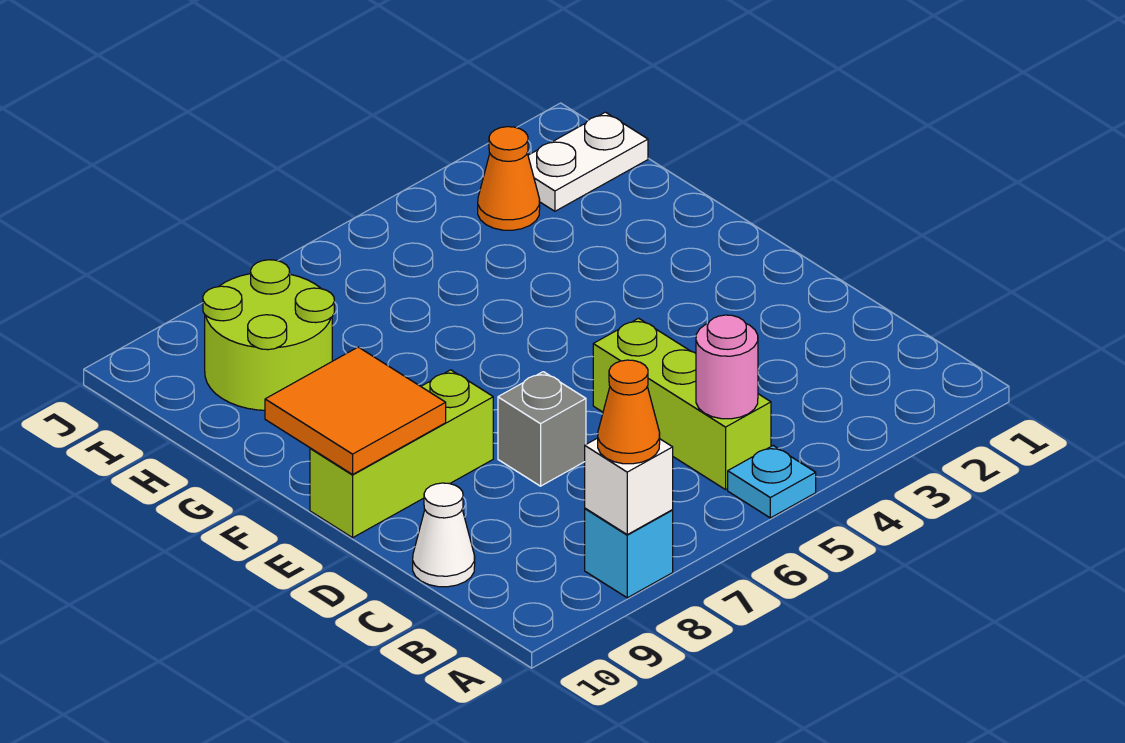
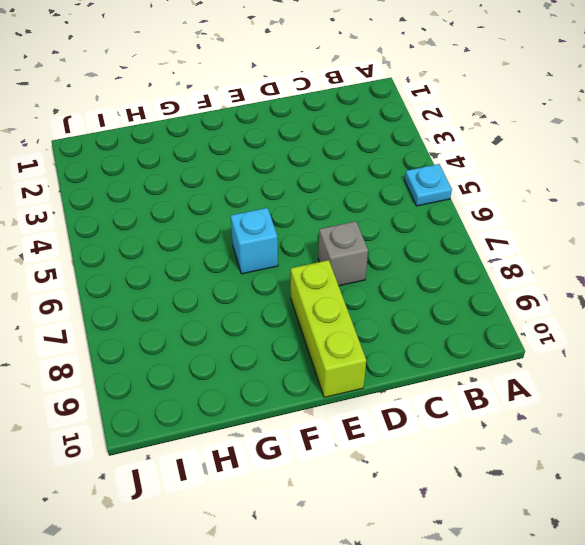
cyan brick F6 level 1 -> cyan brick A8 level 1
none -> lime brick B5:D5 level 1
none -> white cone C10 level 1
none -> lime round brick H8:I9 level 1

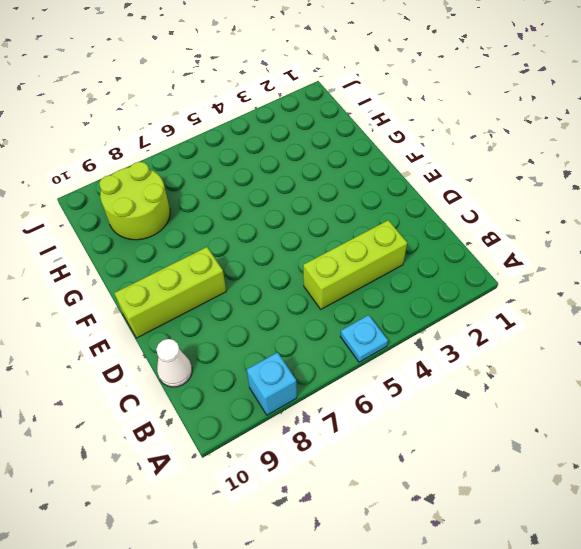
lime brick C3:C5 level 1 -> lime brick B5:D5 level 1
none -> grey brick D7 level 1
none -> white plate I1:I2 level 1
none -> orange cone I3 level 1

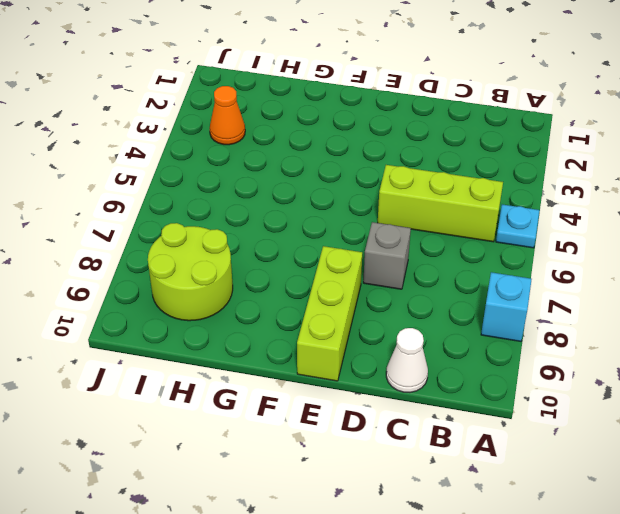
none -> white plate I1:I2 level 1
none -> white brick A8 level 2
none -> pink round brick B5 level 2

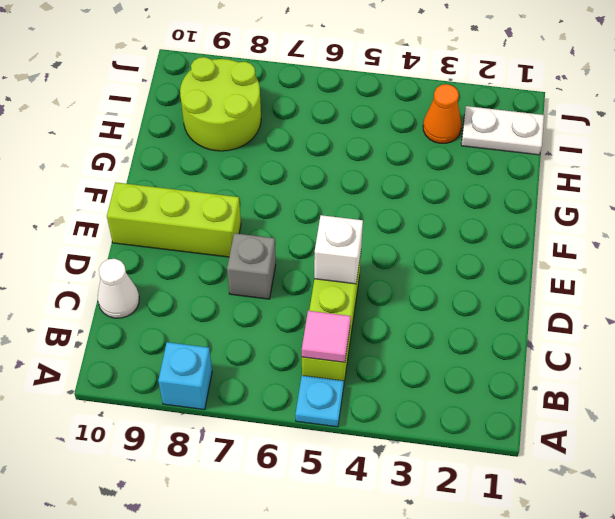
pink tile B5 level 2 -> pink round brick B5 level 2
white brick D5 level 2 -> white brick A8 level 2
none -> orange tile E9:F10 level 2
none -> orange cone A8 level 3

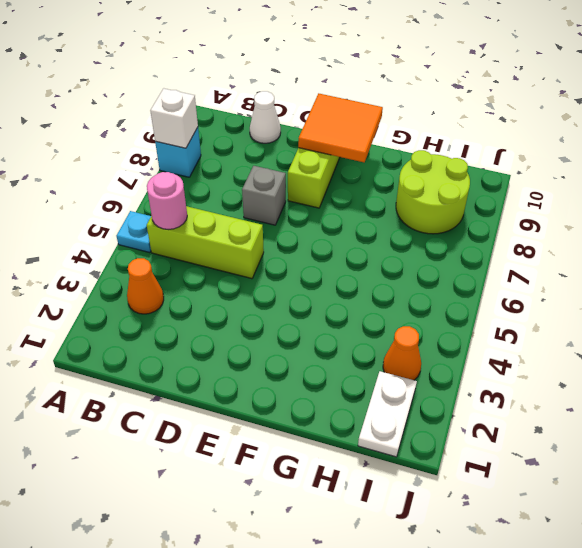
orange cone B3 level 1 -> orange cone A8 level 3

